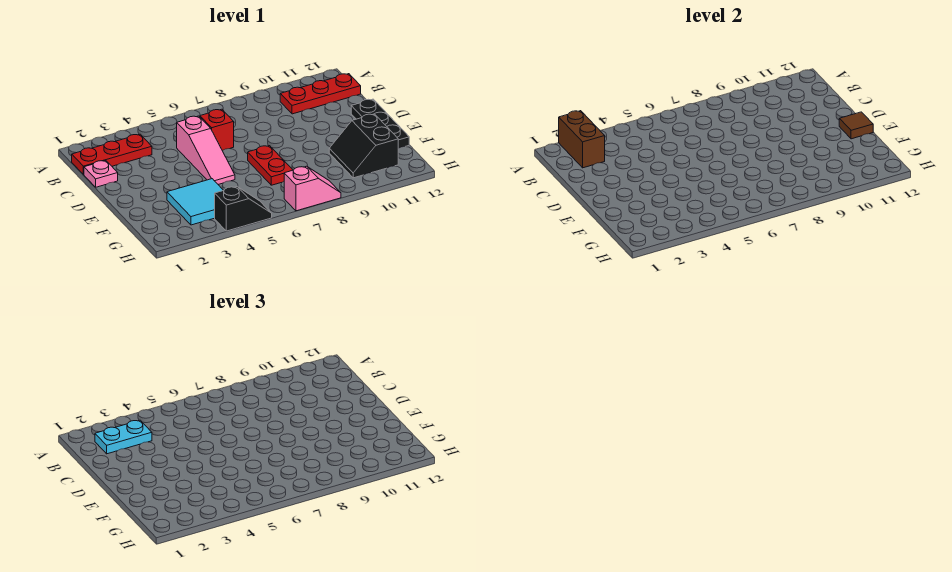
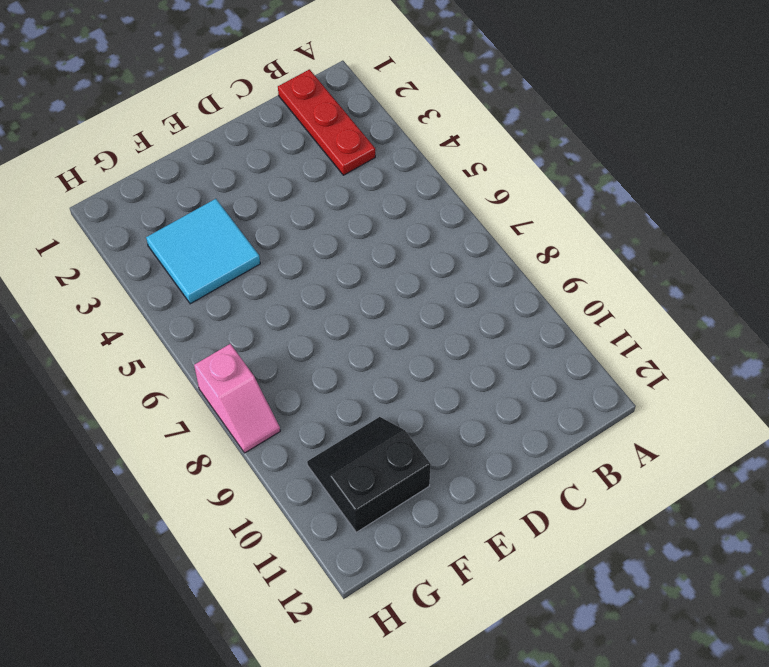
none -> red plate B10:B12 level 1
none -> pink plate C1 level 1
none -> pink slope C5:E5 level 1 top C

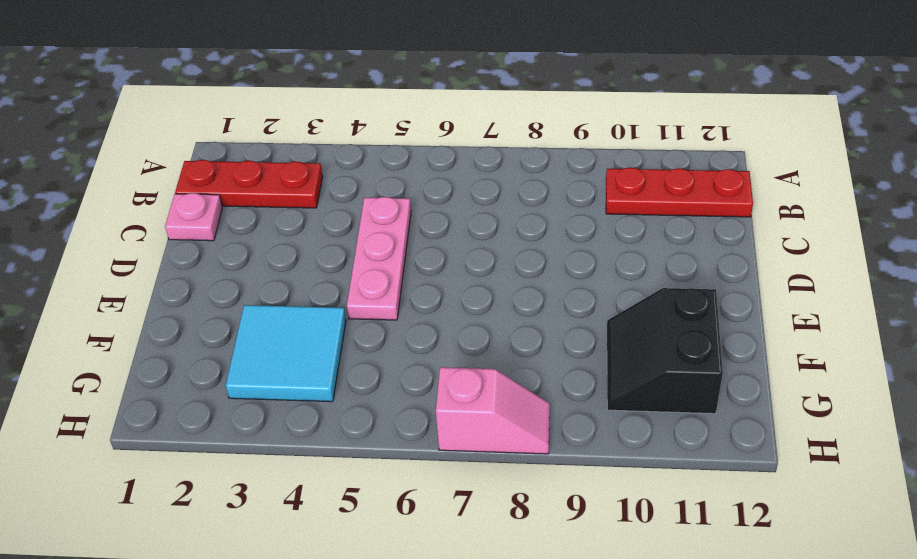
pink plate C5:E5 level 1 -> pink slope C5:E5 level 1 top C
none -> red brick C6 level 1
none -> black plate D12:F12 level 1
none -> red plate E7:F7 level 1

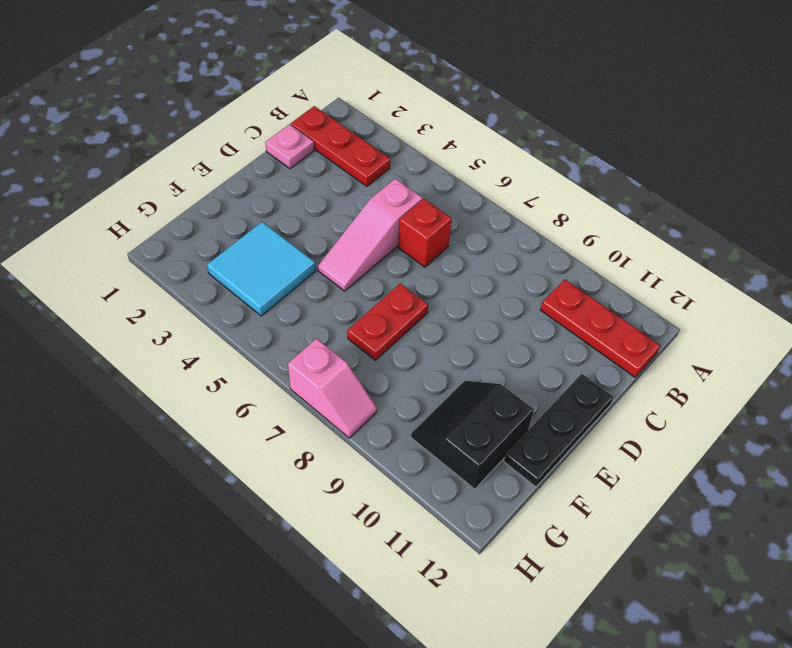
none -> black slope H4:H5 level 1 top 4
none -> brown brick A2:B2 level 2
none -> brown tile E12 level 2

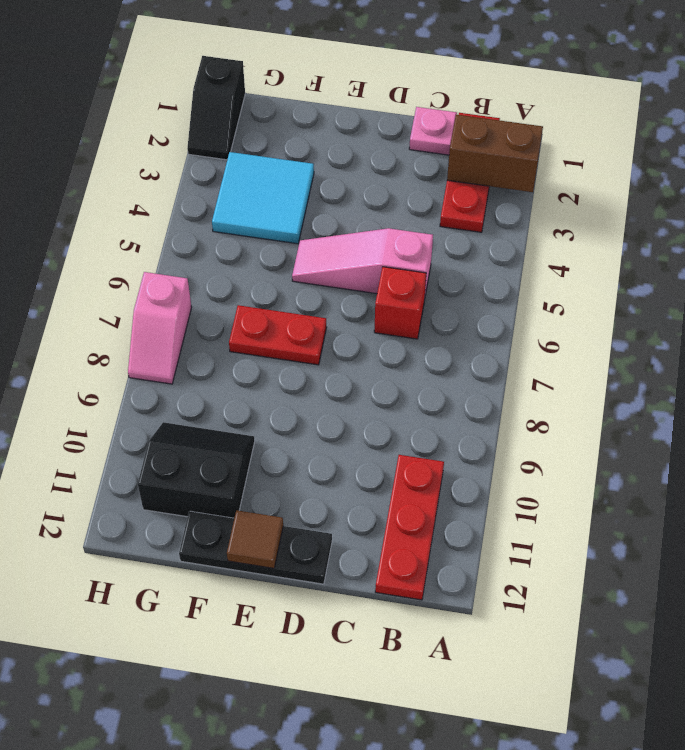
black slope H1:H2 level 1 top 1 -> black slope H4:H5 level 1 top 4
none -> cyan plate B2:B3 level 3

